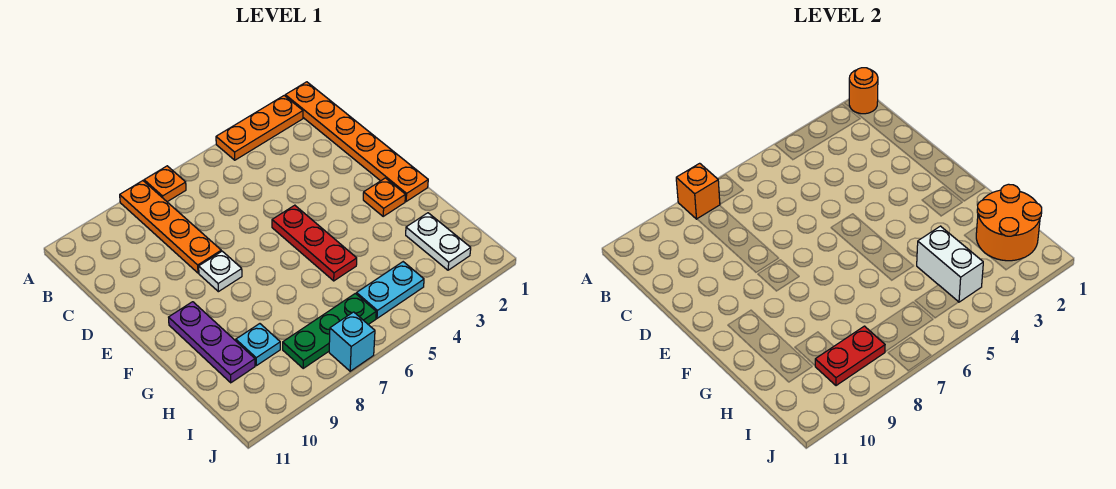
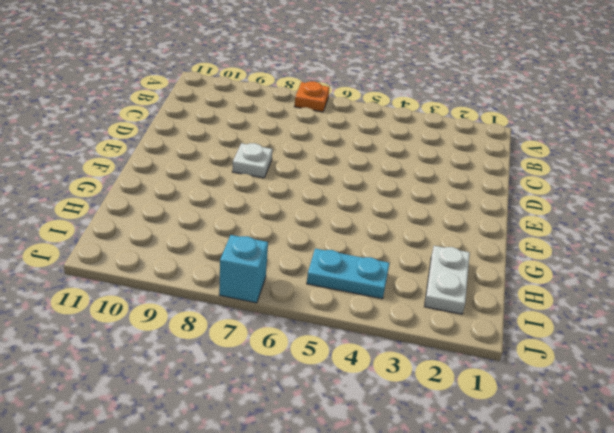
none -> orange plate A1:F1 level 1
none -> orange plate A2:A4 level 1
none -> orange plate A8:D8 level 1

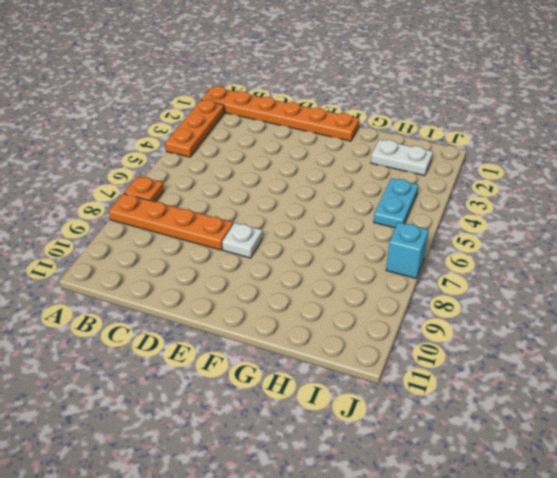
none -> red plate E5:G5 level 1
none -> orange plate F2 level 1
none -> purple plate F10:H10 level 1

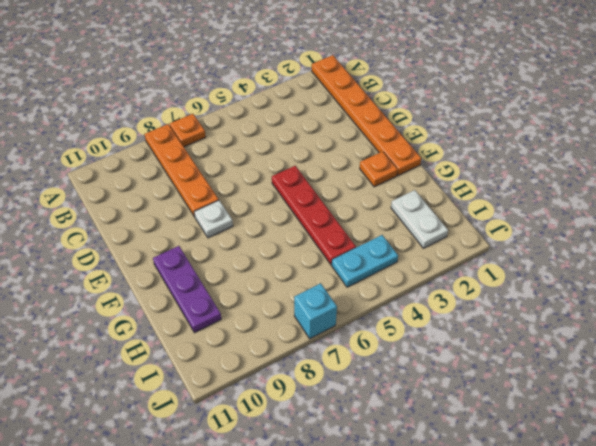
red plate E5:H5 level 1 -> red plate E5:G5 level 1
none -> orange plate A2:A4 level 1
none -> cyan plate H9 level 1
none -> green plate I6:I8 level 1

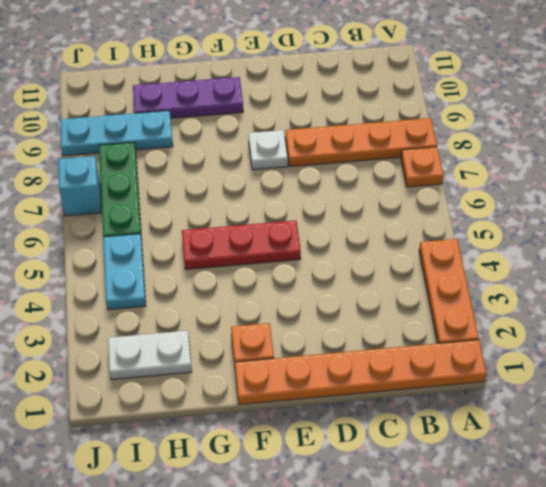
cyan plate H9:J9 level 1 -> cyan plate H9 level 1
none -> orange round brick A1 level 2
none -> orange brick A8 level 2
none -> orange round brick H1:I2 level 2

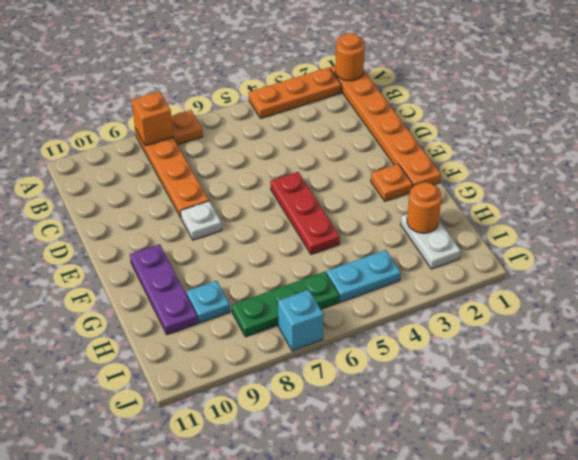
orange round brick H2 level 2 -> orange round brick H1:I2 level 2
none -> white brick H4:I4 level 2
none -> red plate I8:I9 level 2

